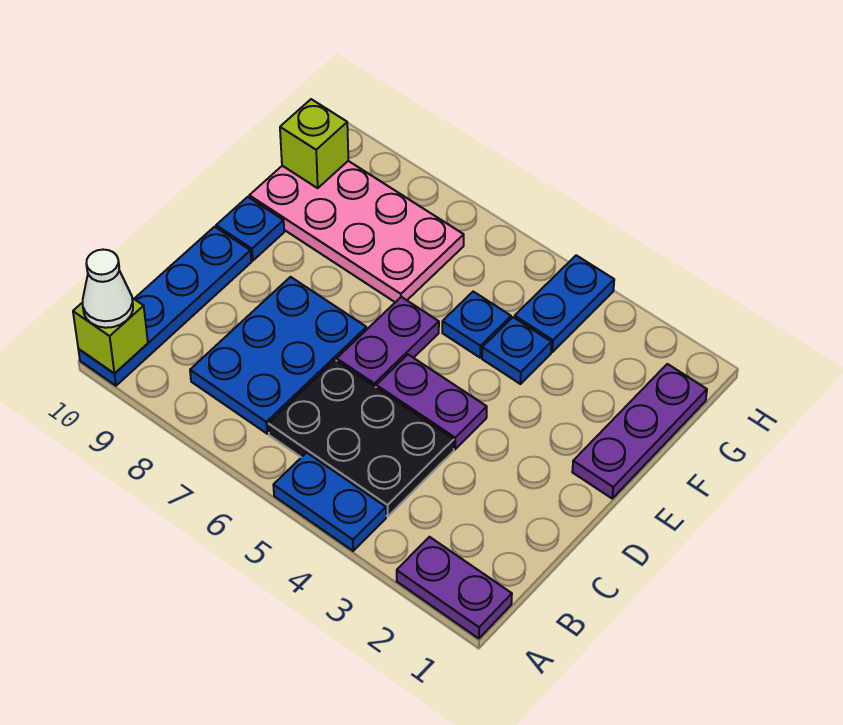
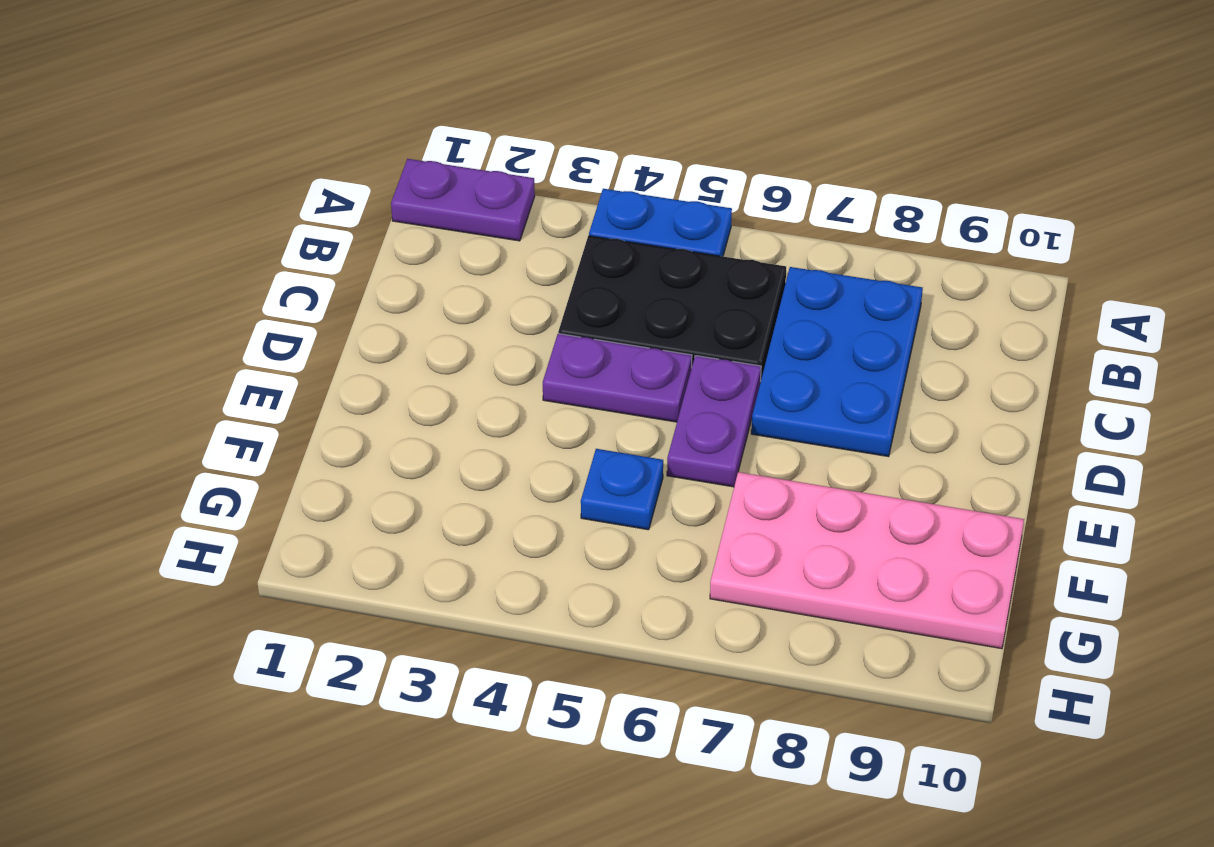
none -> blue plate A10:D10 level 1
none -> purple plate E1:G1 level 1
none -> blue plate E10 level 1

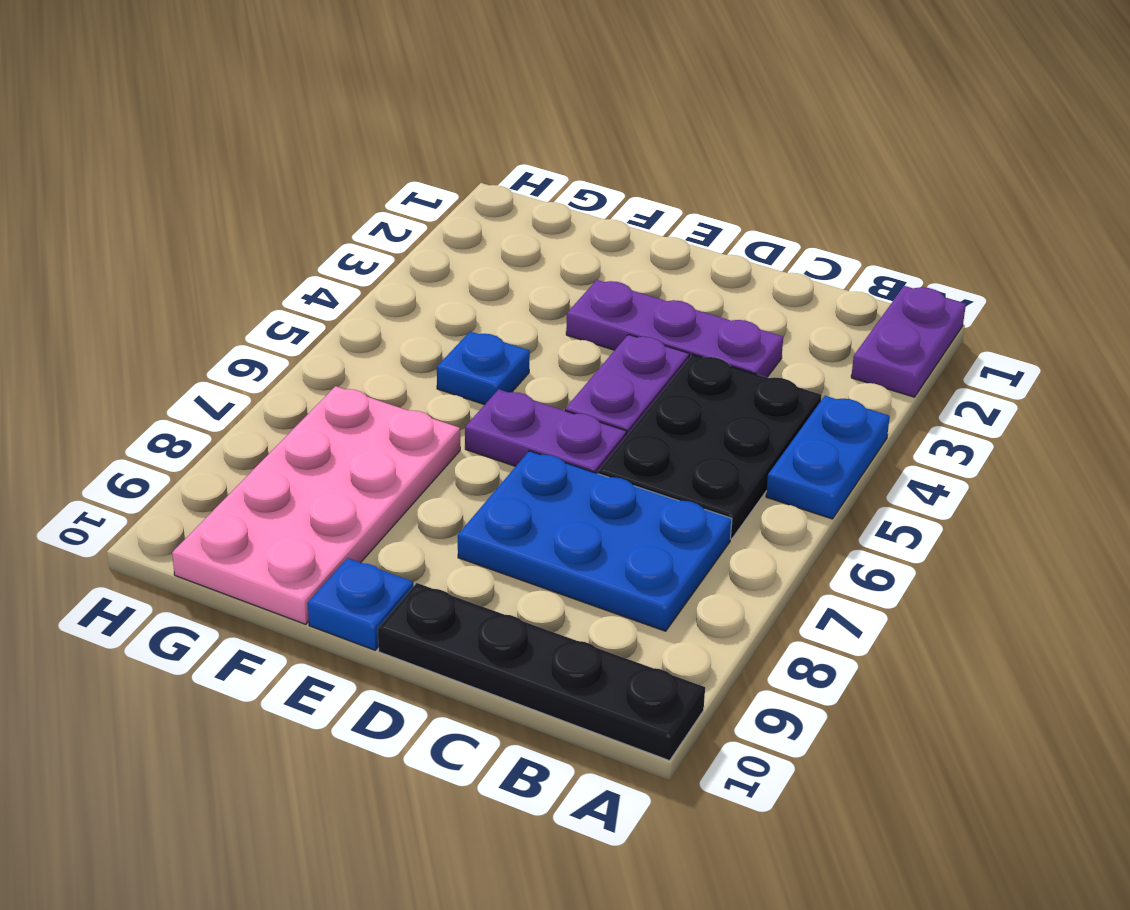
black plate A10:D10 level 1 -> blue plate A10:D10 level 1
purple plate C3:E3 level 1 -> purple plate E1:G1 level 1
none -> blue plate F4 level 1
none -> blue plate G4:H4 level 1
none -> lime brick A10 level 2

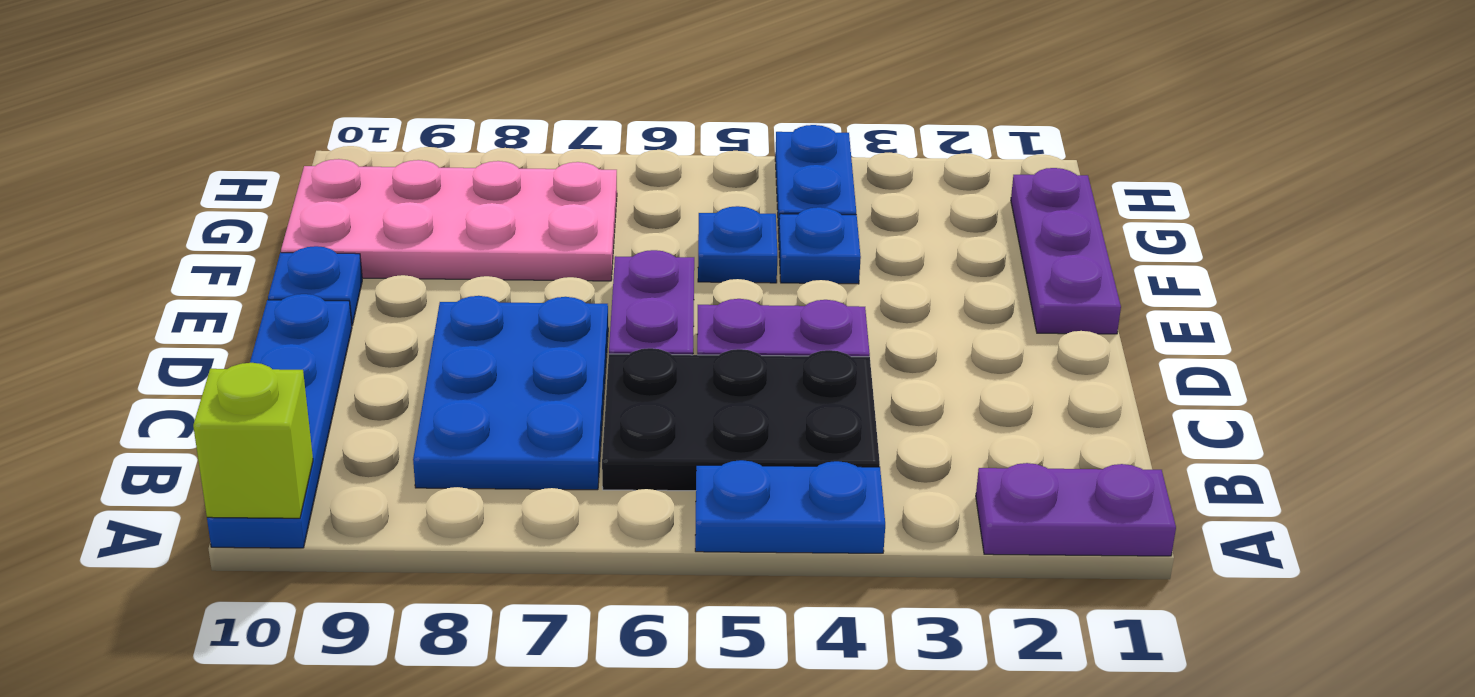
none -> lime brick G10 level 2
none -> white cone A10 level 3

